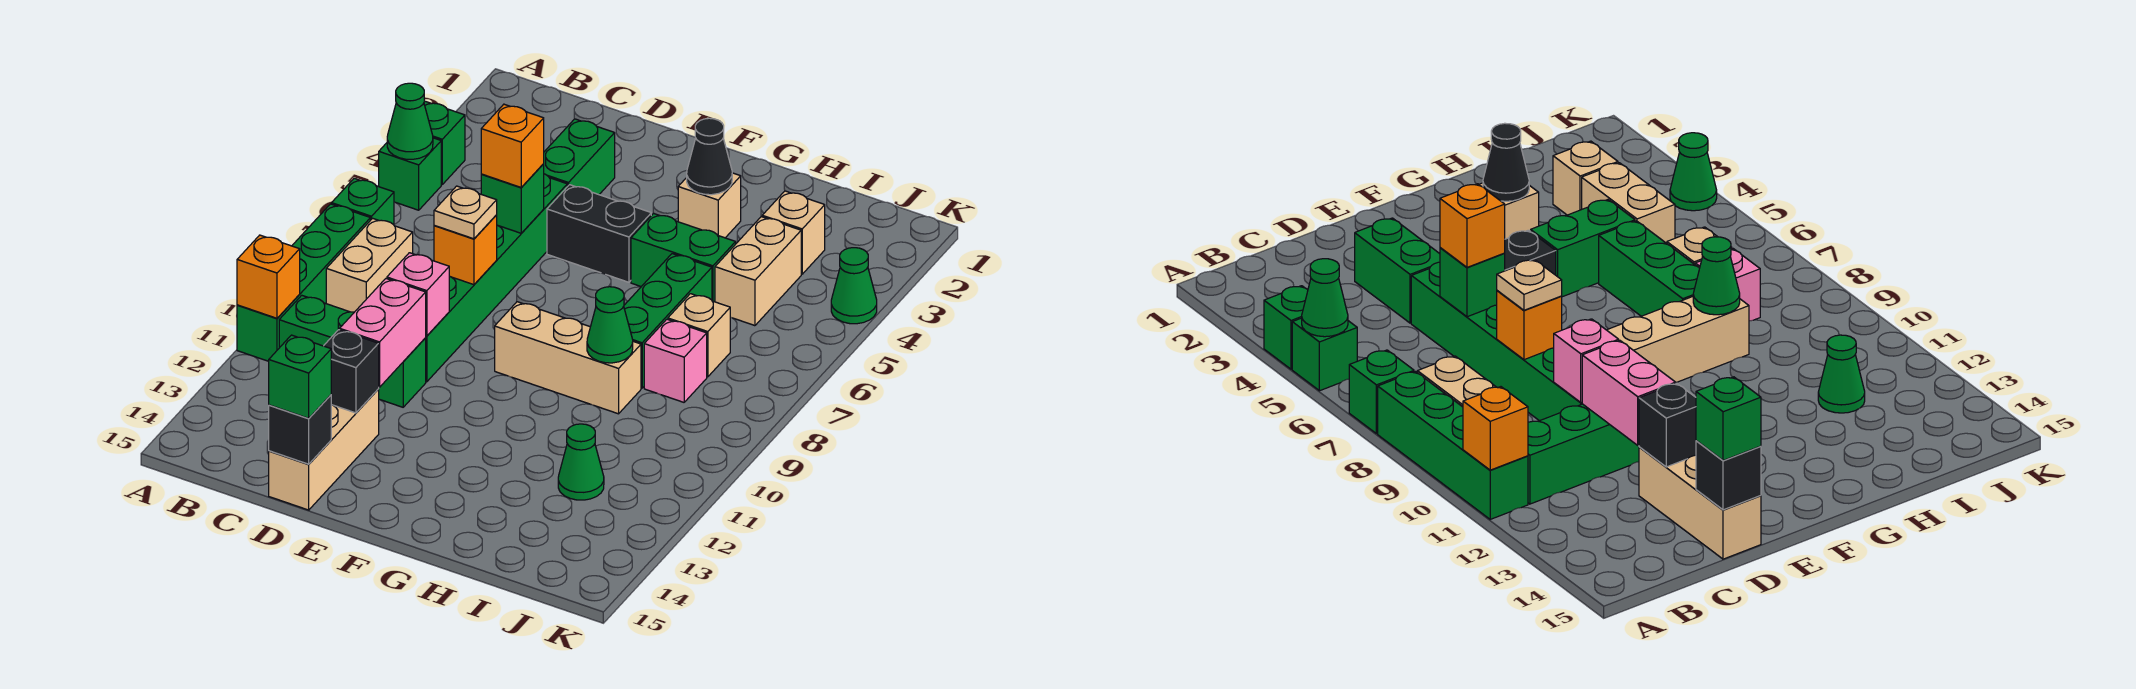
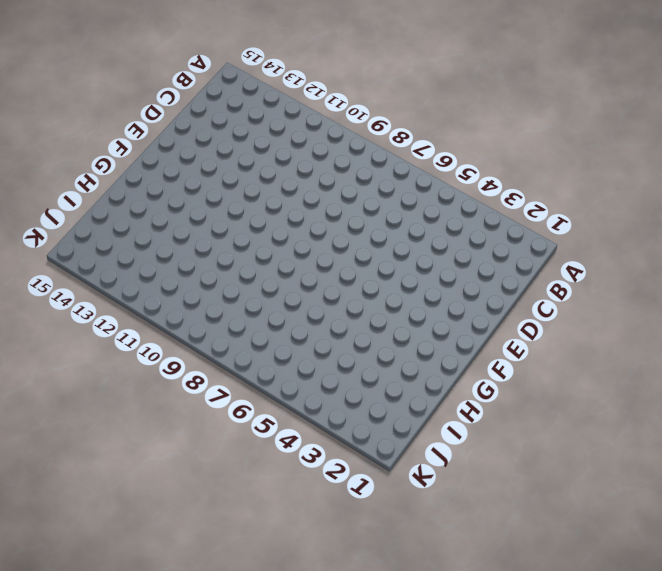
none -> green brick A4 level 1
none -> green brick A5 level 1
none -> green brick A7 level 1
none -> green brick A8:A11 level 1

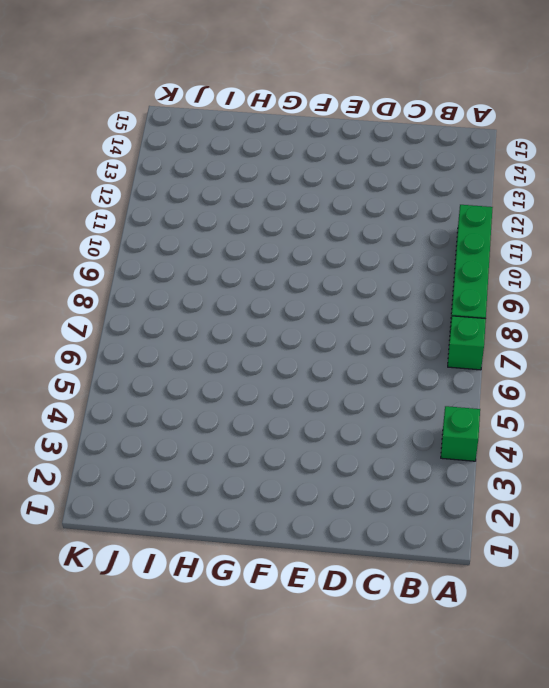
none -> green brick A5 level 1
none -> tan brick B8:B9 level 1
none -> green brick B11:D11 level 1
none -> green brick D3:D4 level 1

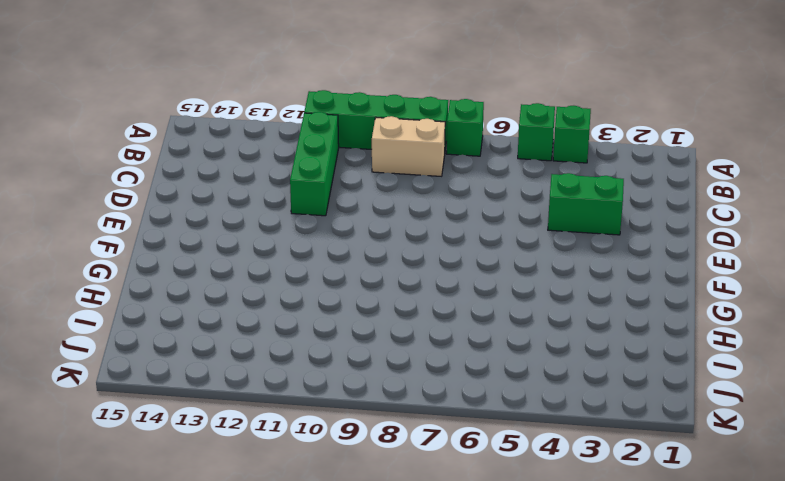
none -> green brick D5:D10 level 1
none -> tan brick D13:D15 level 1
none -> black brick E5:F5 level 1
none -> tan brick F9:H9 level 1

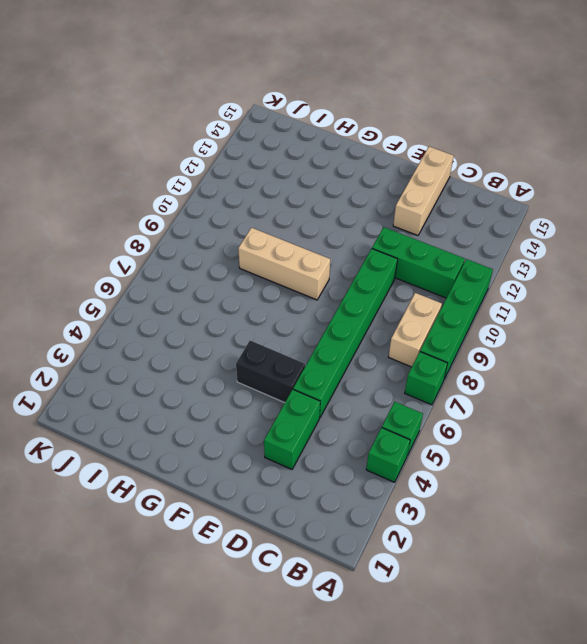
none -> tan brick G3 level 1
none -> green brick G5:H5 level 1
none -> green brick H6:H8 level 1
none -> tan brick I3 level 1

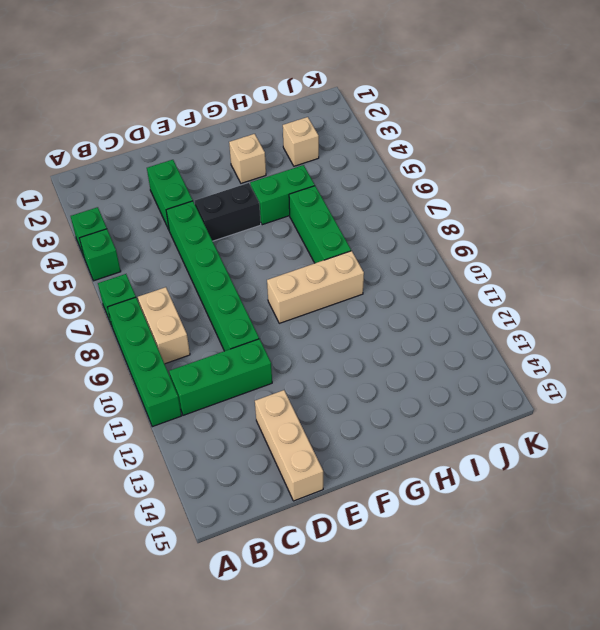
none -> tan brick I4:I5 level 1
none -> tan brick I7 level 1
none -> pink brick I8 level 1
none -> green cone I12 level 1

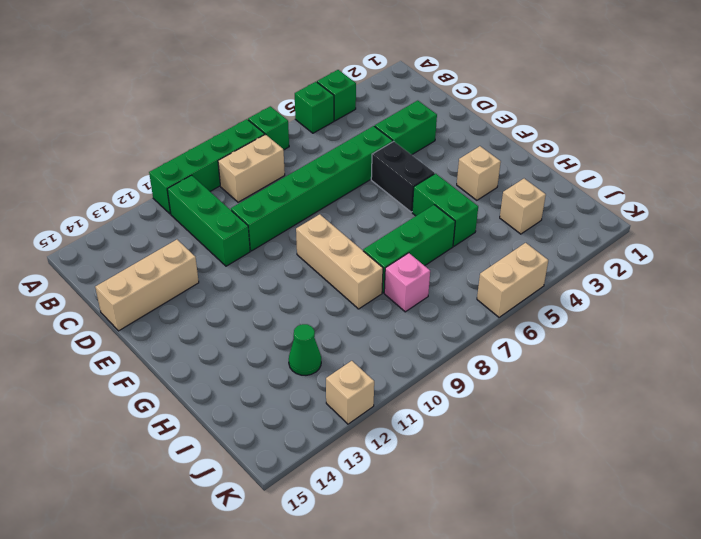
tan brick K5:K6 level 1 -> tan brick I4:I5 level 1
tan brick K12 level 1 -> tan brick I7 level 1
none -> green cone K4 level 1
none -> green cone A5 level 2
none -> orange brick A11 level 2
none -> green brick D6 level 2

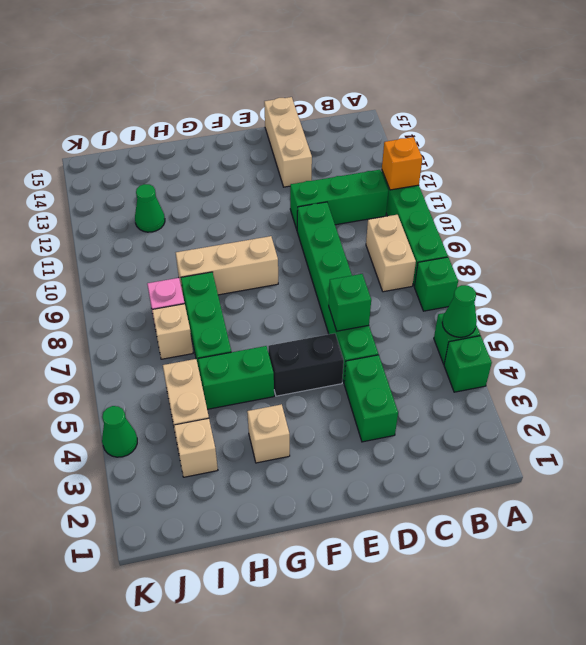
none -> orange brick D8 level 2
none -> pink brick D10 level 2
none -> pink brick D11:D12 level 2
none -> black brick D13 level 2

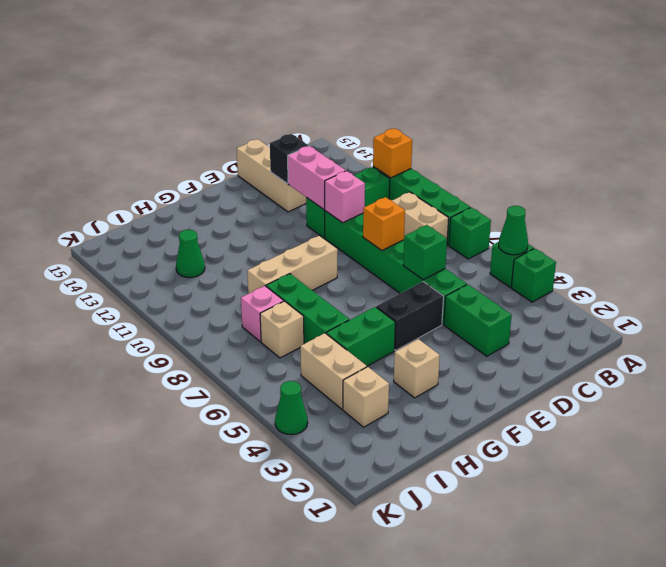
none -> black brick D15 level 2
none -> black cone G3 level 2
none -> green cone H9 level 2
none -> orange brick D6 level 3

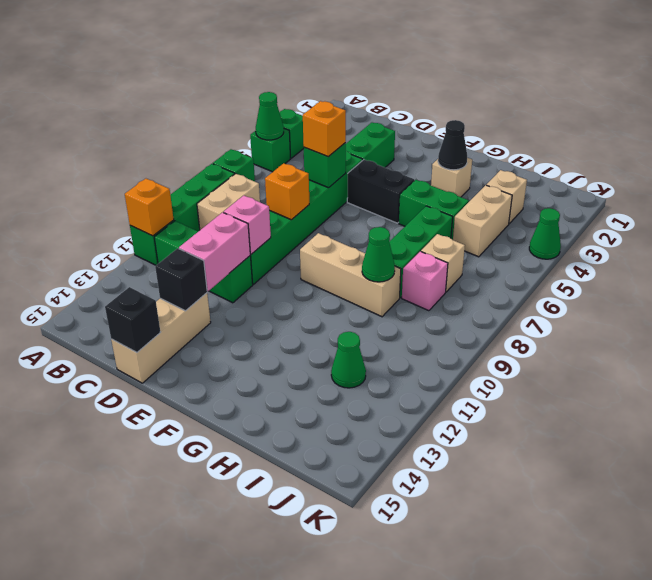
none -> tan plate D8 level 3
none -> green brick D15 level 3

